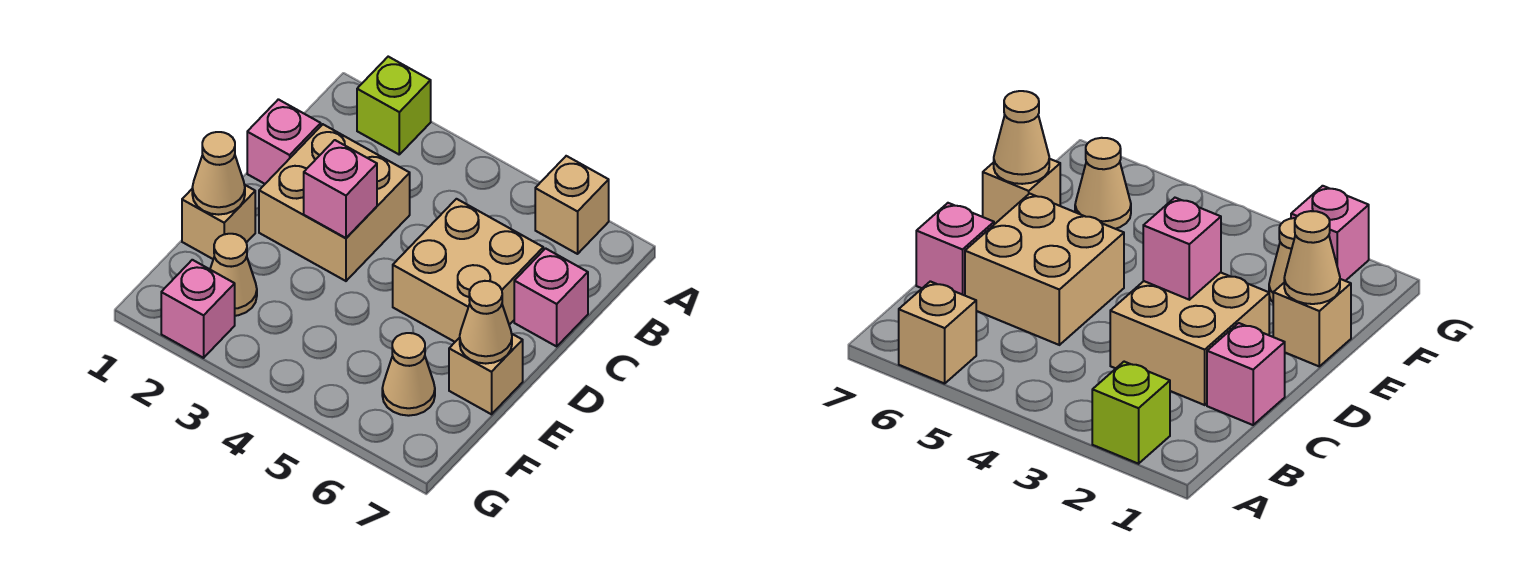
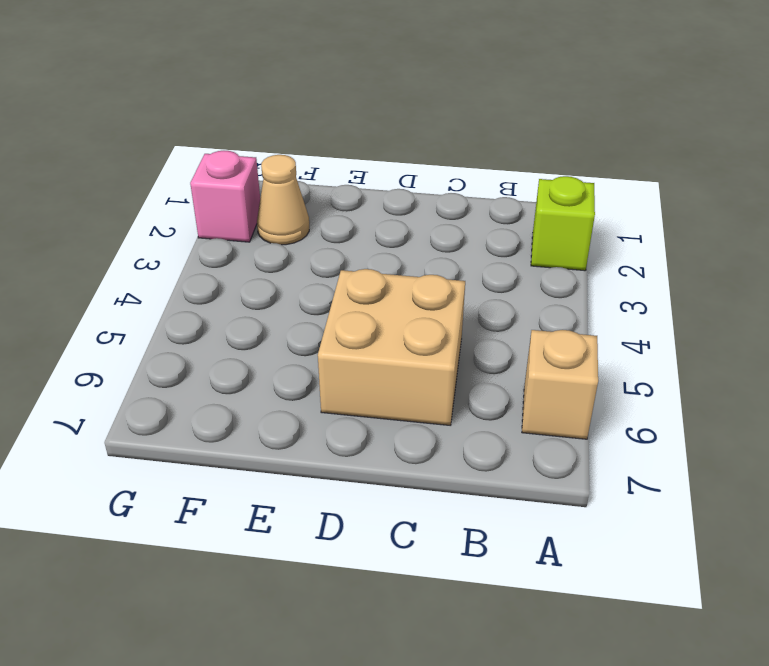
none -> pink brick C1 level 1
none -> tan brick C2:D3 level 1
none -> pink brick C7 level 1

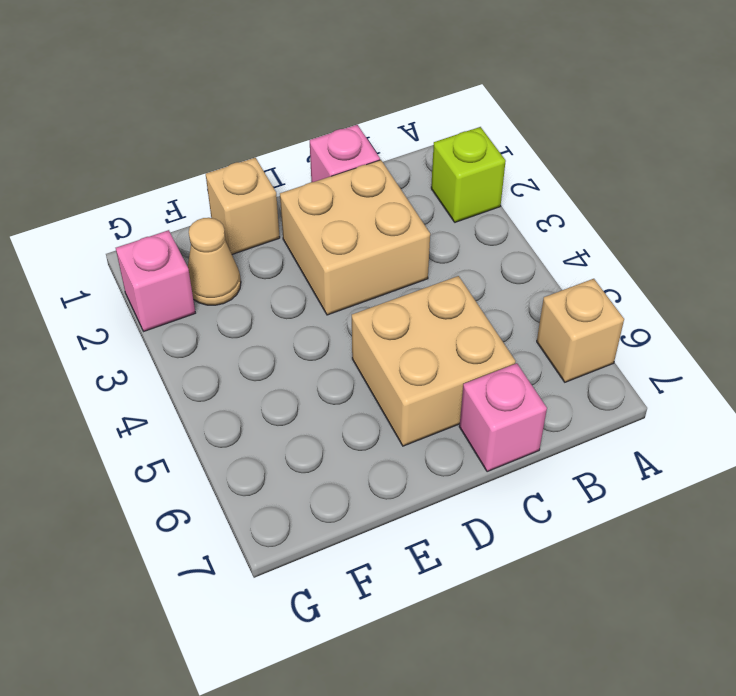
none -> tan brick E7 level 1
none -> tan cone F6 level 1
none -> pink brick D3 level 2

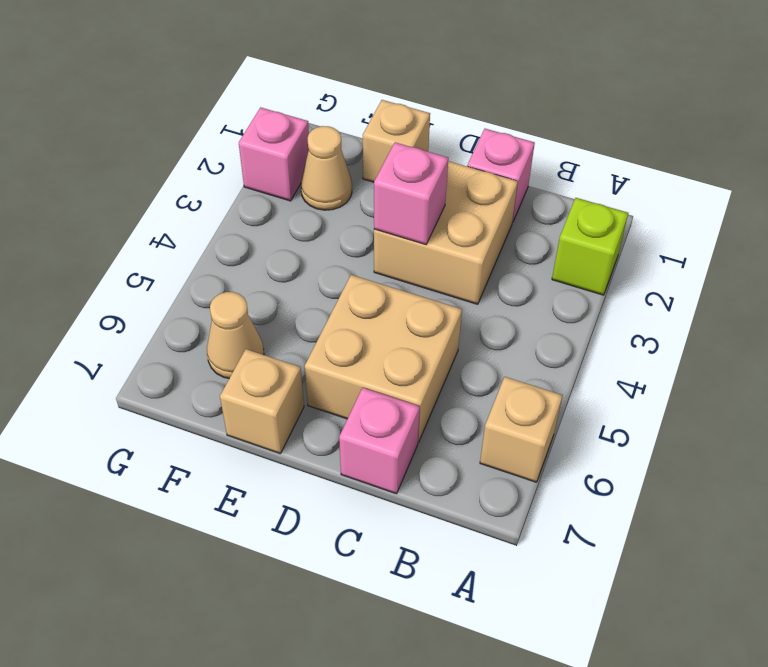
none -> tan cone E1 level 2
none -> tan cone E7 level 2

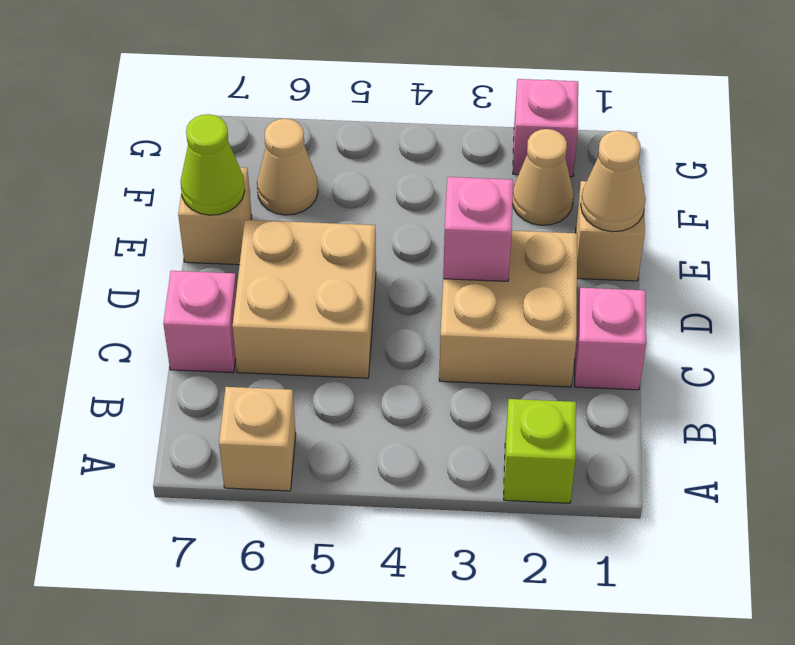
lime cone E7 level 2 -> tan cone E7 level 2

